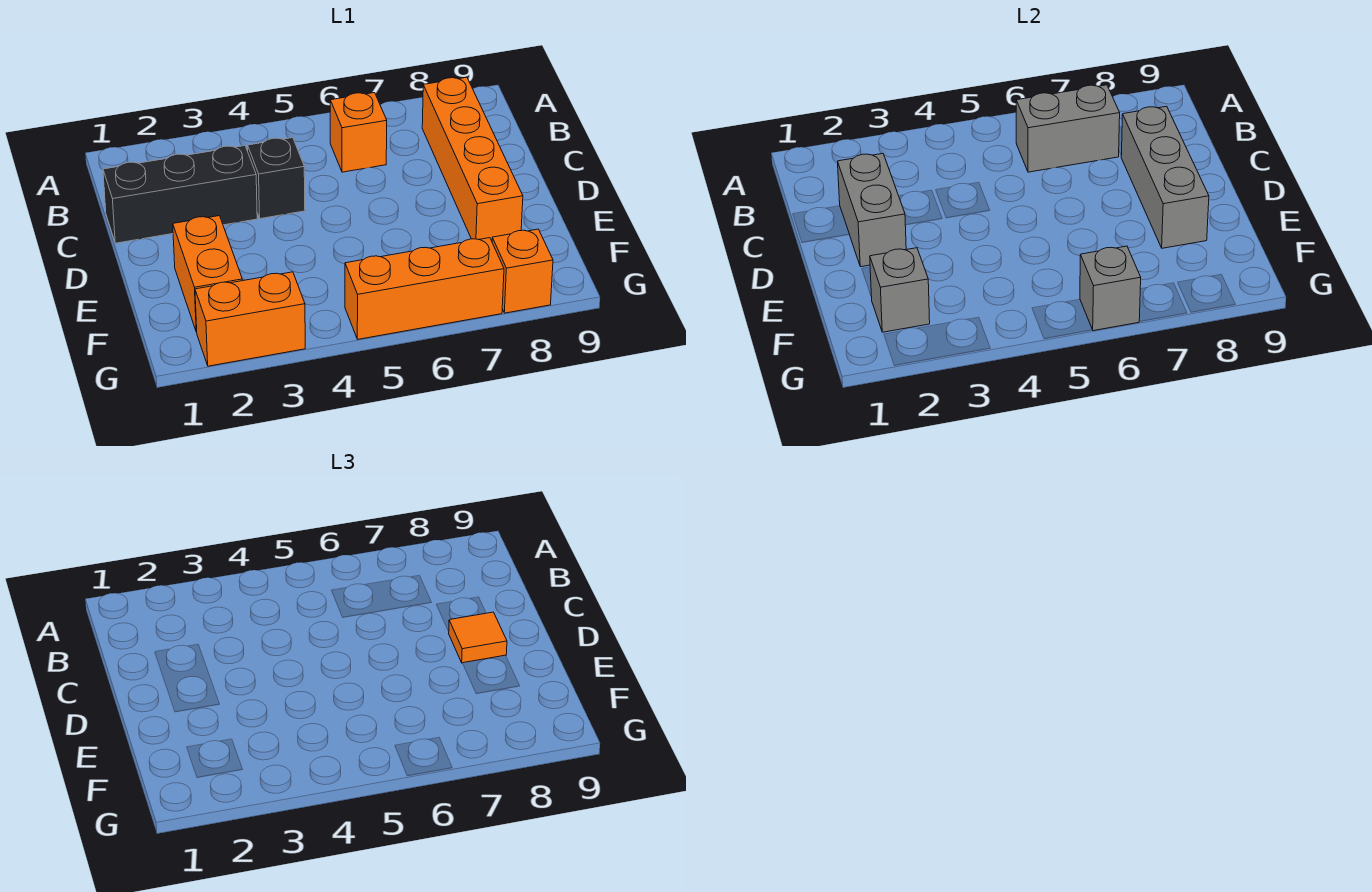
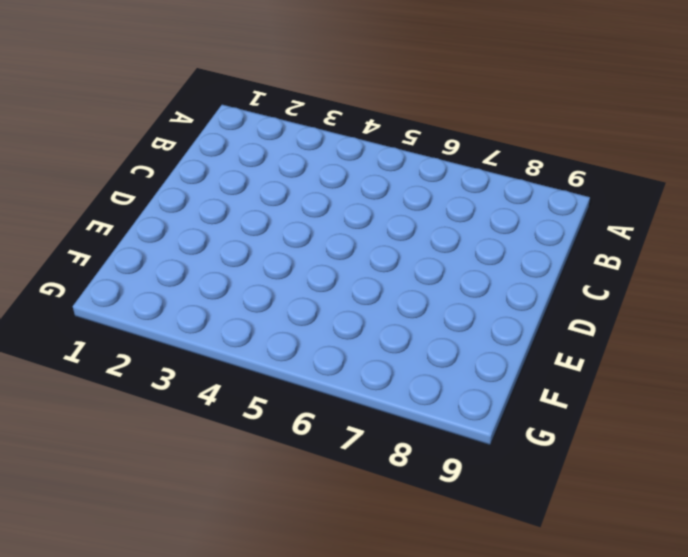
none -> orange brick B6 level 1
none -> orange brick B8:E8 level 1
none -> black brick C1:C3 level 1

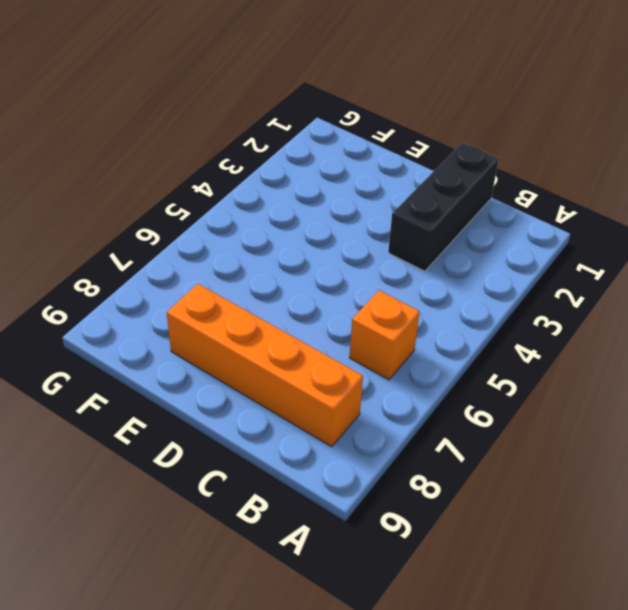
none -> black brick C4 level 1
none -> orange brick E2:F2 level 1
none -> orange brick G2:G3 level 1

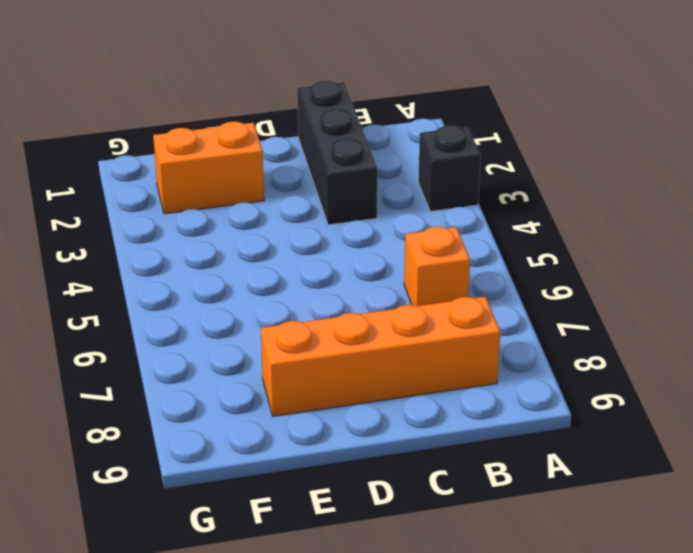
black brick A3 level 1 -> black brick C4 level 1
none -> orange brick G2:G3 level 1
none -> orange brick G5:G7 level 1
none -> orange brick G8 level 1

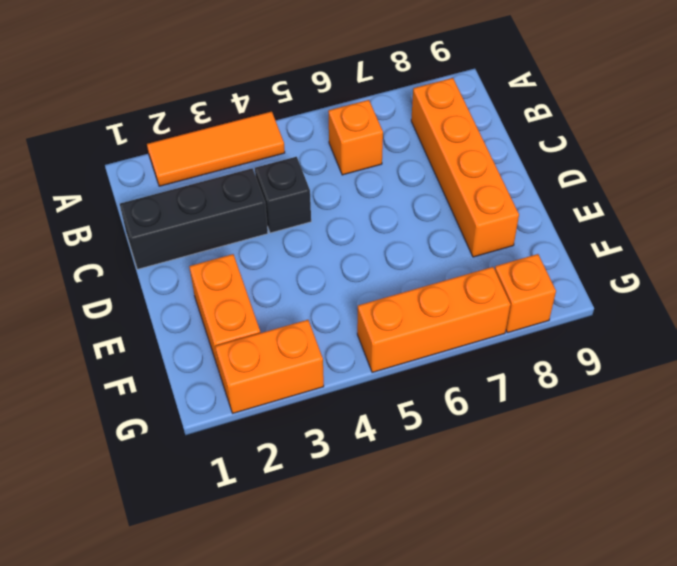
orange tile A2:A4 level 1 -> none
none -> grey brick B6:B7 level 2
none -> grey brick C2:D2 level 2
none -> grey brick C8:E8 level 2

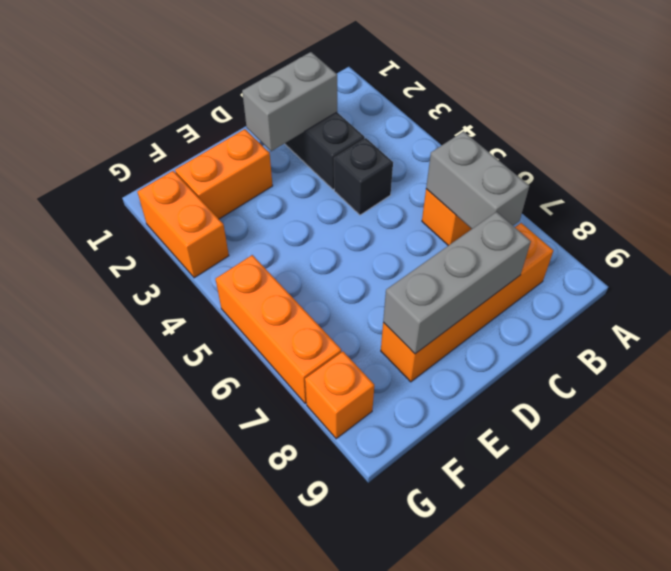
none -> grey brick F2 level 2
none -> grey brick G6 level 2
none -> orange tile D8 level 3

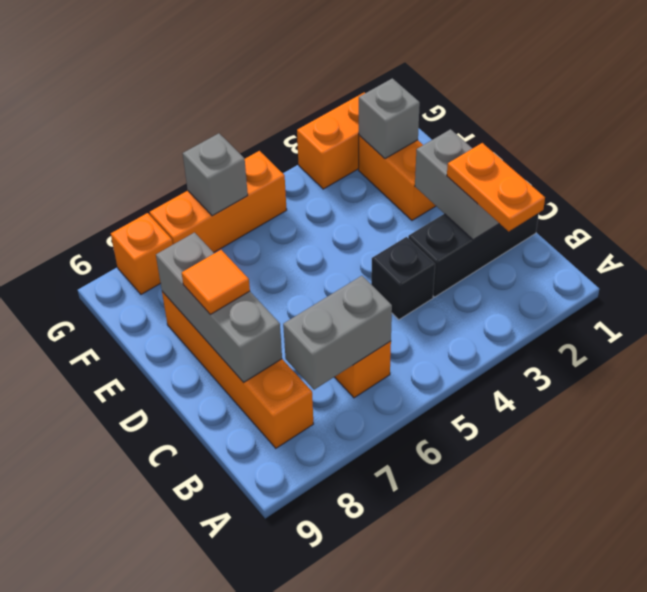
orange plate B2:C2 level 3 -> none

